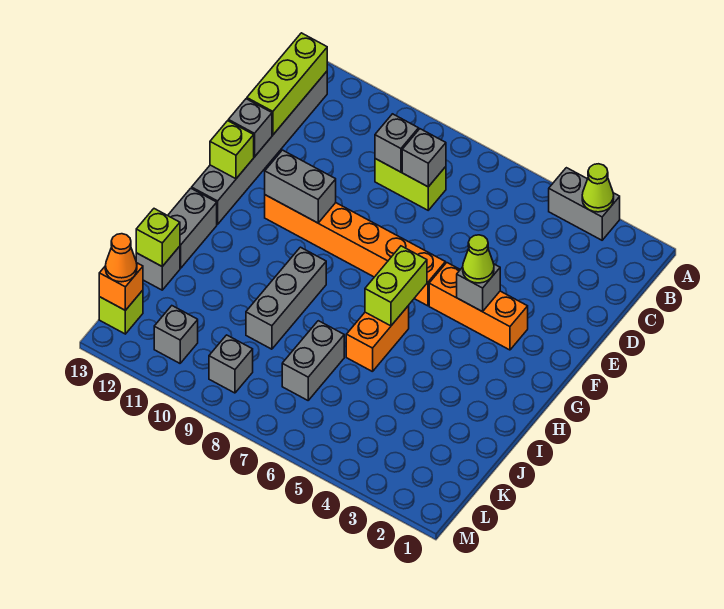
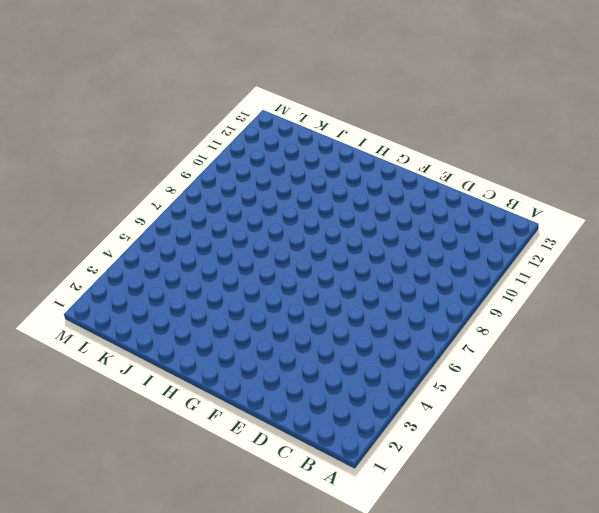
none -> grey brick A3:A4 level 1
none -> grey brick B13:G13 level 1
none -> lime brick C8:C9 level 1

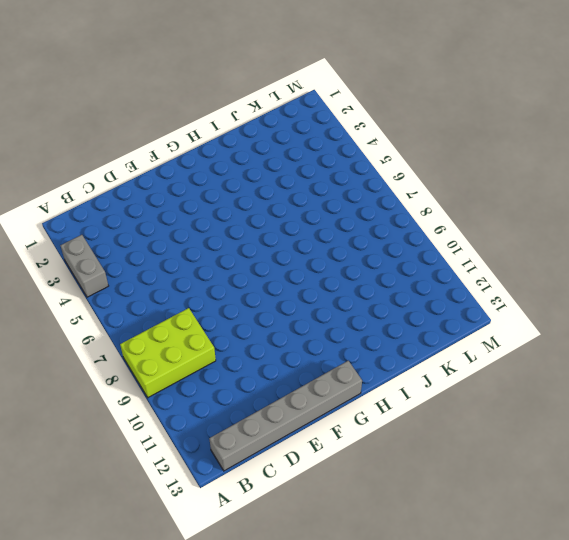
lime brick A8:C9 level 1 -> lime brick C8:C9 level 1
none -> orange brick F3:F5 level 1
none -> orange brick F6:F11 level 1
none -> orange brick H6:I6 level 1

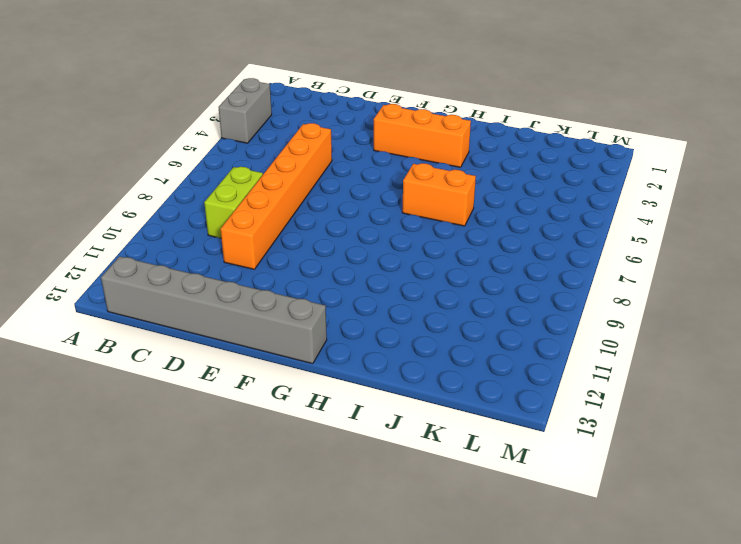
orange brick D5:D10 level 1 -> orange brick F6:F11 level 1
orange brick F3:H3 level 1 -> orange brick F3:F5 level 1
none -> grey brick H9:J9 level 1
none -> grey brick H13:I13 level 1
none -> grey brick J7:K7 level 1

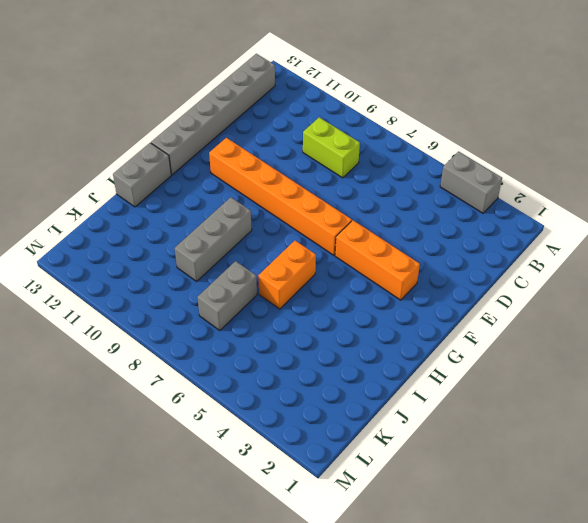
none -> grey brick J13 level 1
none -> grey brick L9 level 1
none -> grey brick L11 level 1

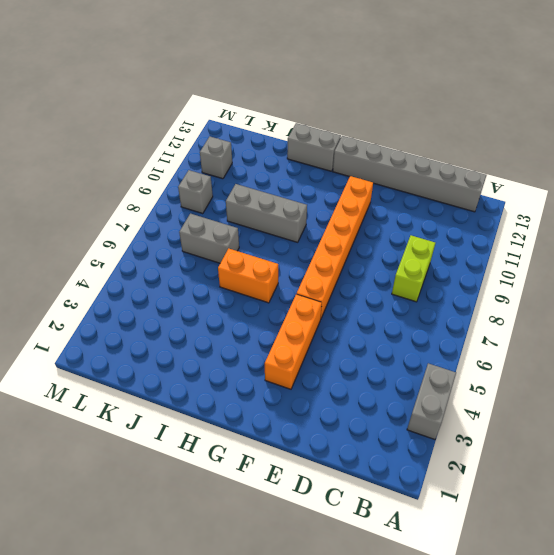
none -> grey brick J13 level 1
none -> lime brick L13 level 1
none -> lime cone A3 level 2

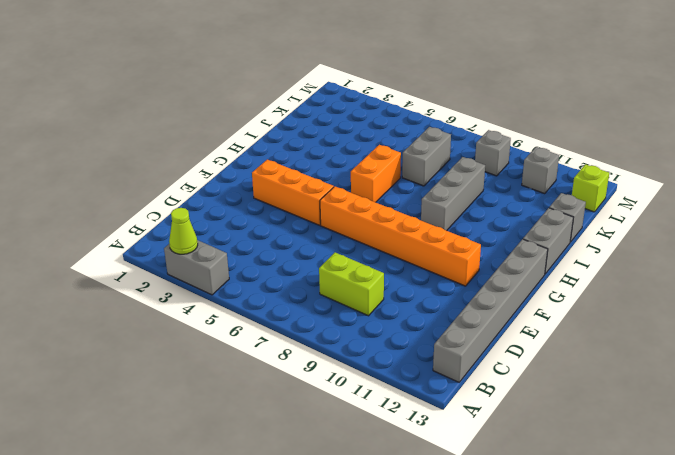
none -> lime brick B13:D13 level 2
none -> grey brick C8 level 2
none -> grey brick C9 level 2

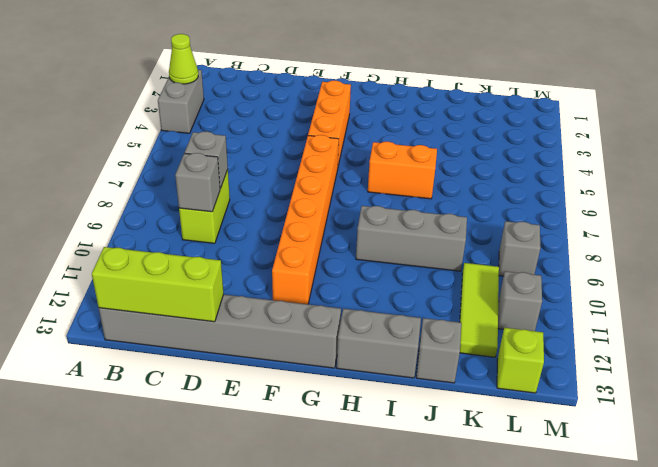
lime tile K10:K12 level 1 -> none
none -> grey brick J7:K7 level 1
none -> grey brick E13 level 2
none -> grey brick F4 level 2

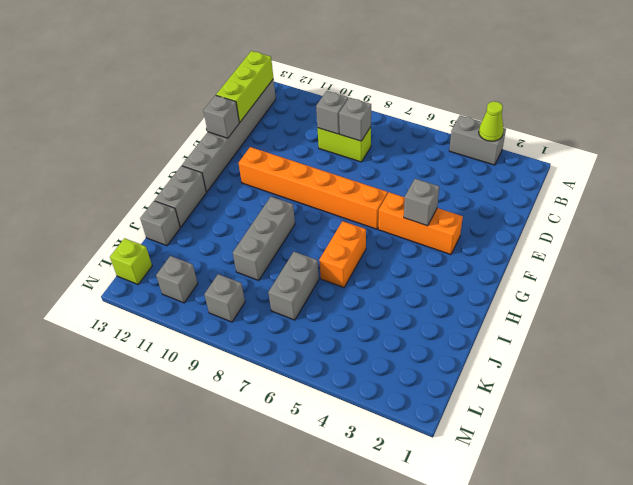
none -> grey brick F10:F11 level 2
none -> lime brick F13 level 2
none -> lime brick G6:H6 level 2

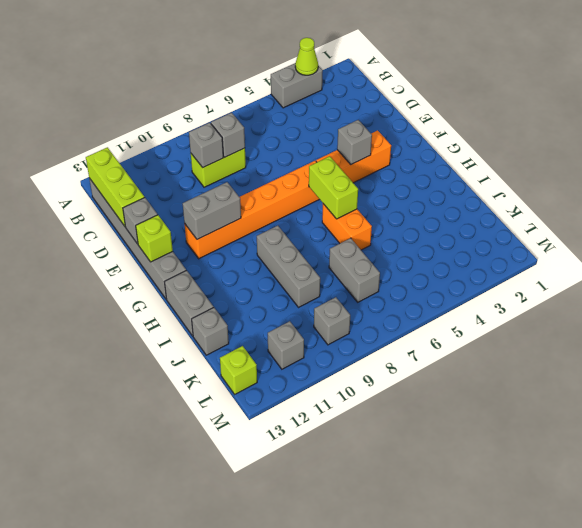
none -> lime brick J13 level 2
none -> orange brick L13 level 2
none -> lime cone F4 level 3

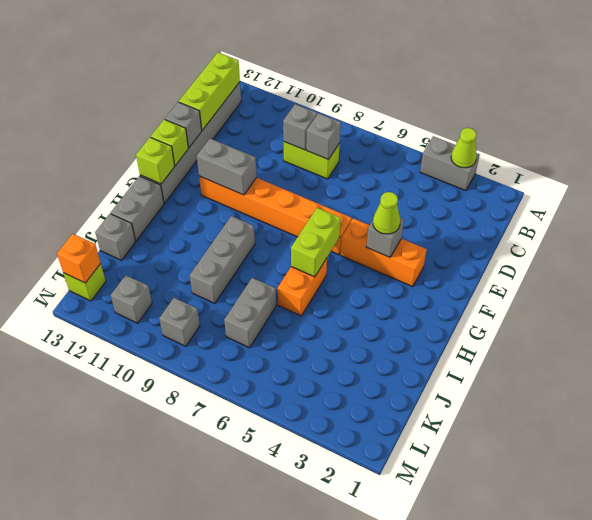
lime brick G13 level 2 -> lime brick J13 level 2
none -> orange cone L13 level 3

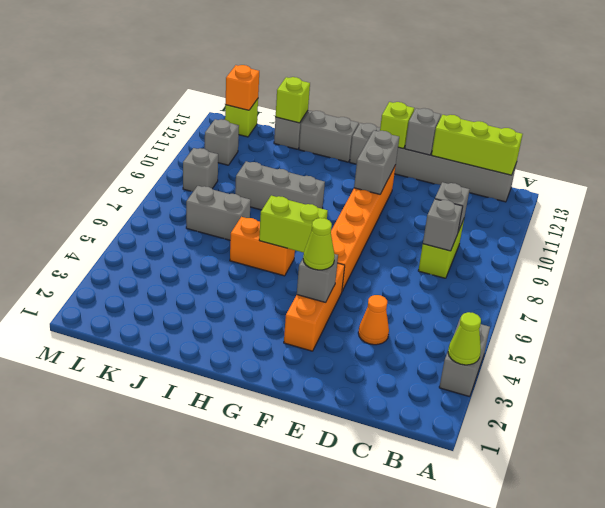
orange cone D4 level 1 -> orange cone L13 level 3

